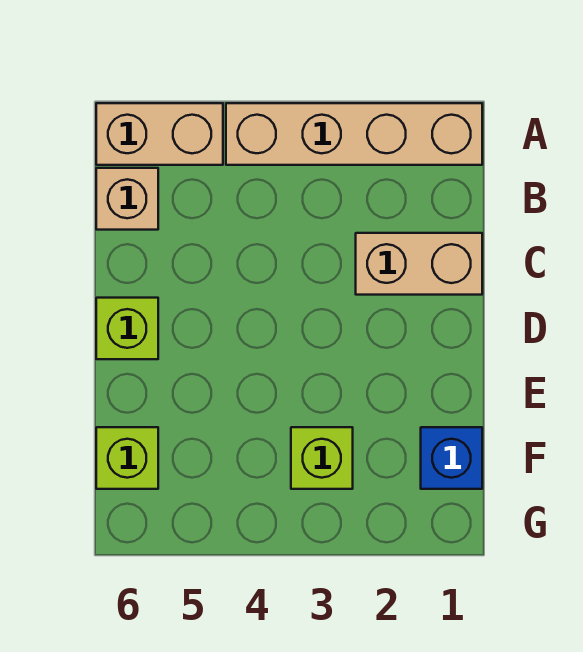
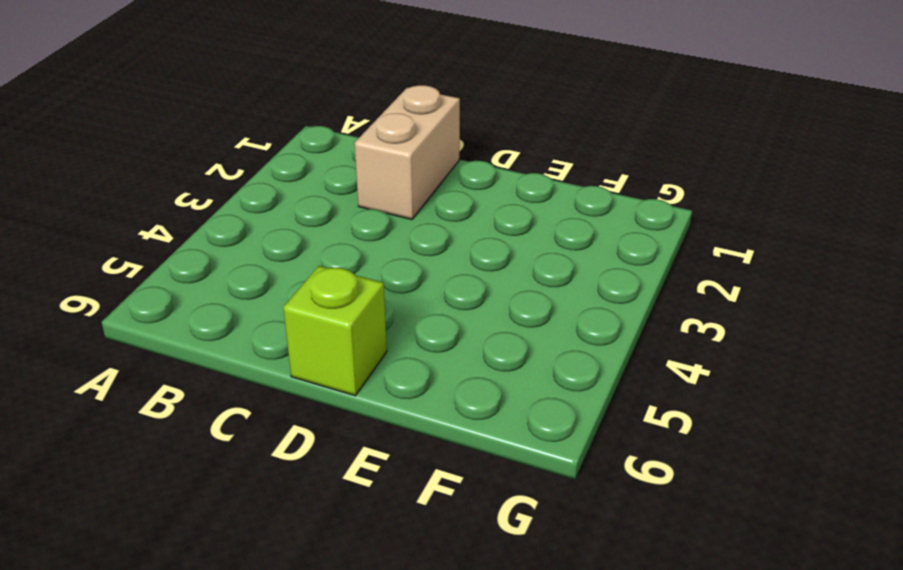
none -> tan brick A1:A4 level 1
none -> tan brick A5:A6 level 1

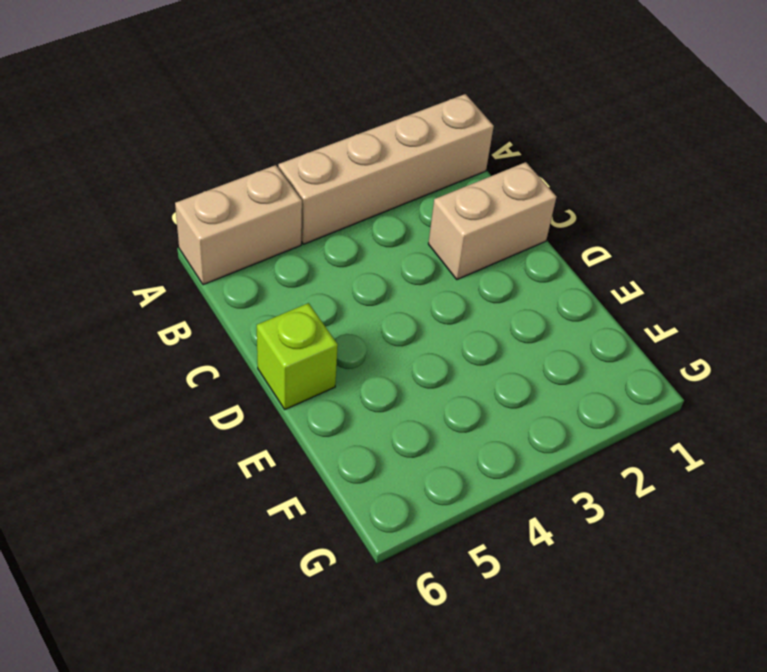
none -> tan brick B6 level 1
none -> blue brick F1 level 1

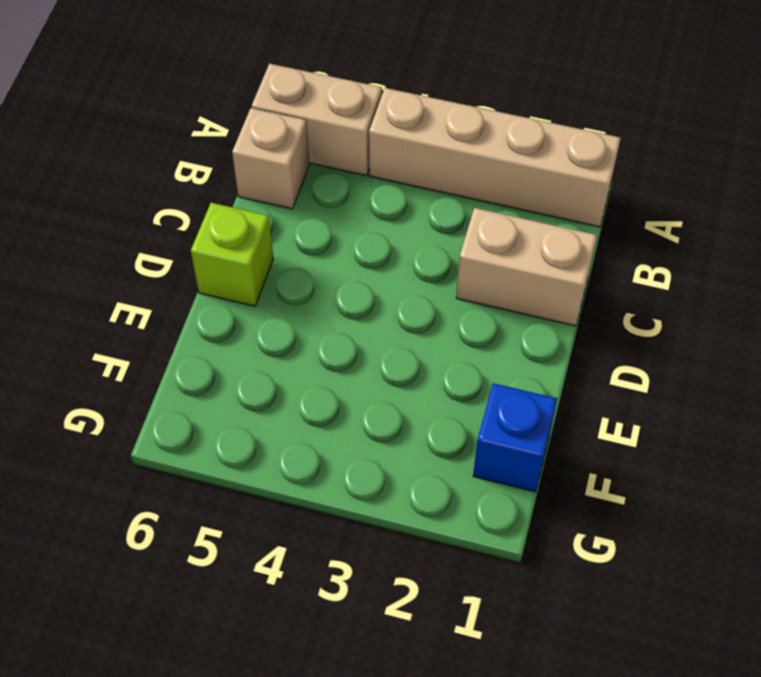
none -> lime brick F3 level 1
none -> lime brick F6 level 1

